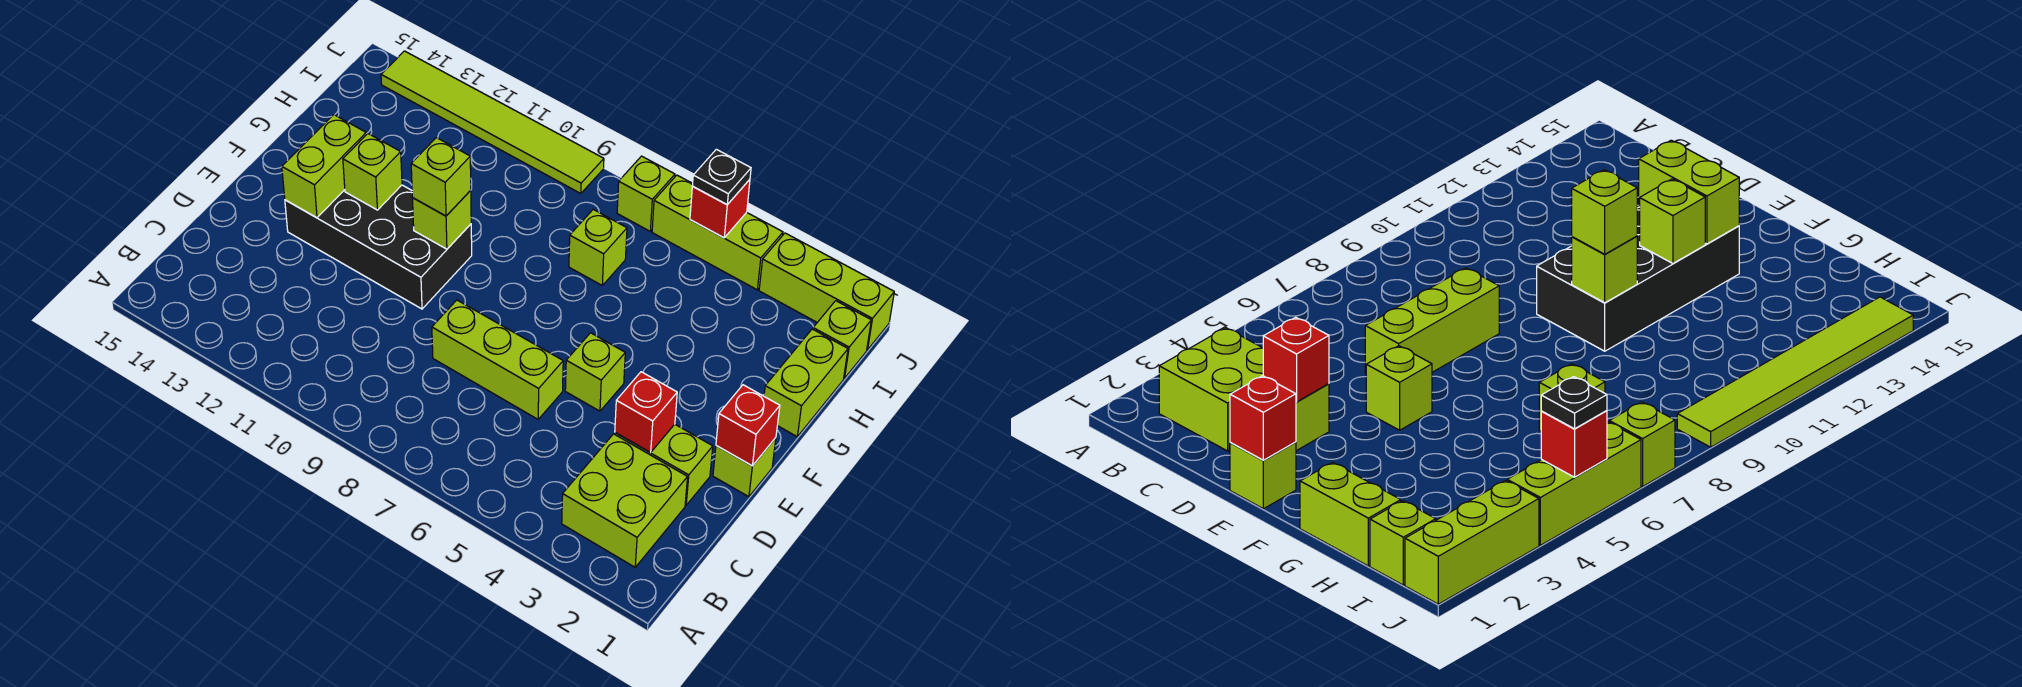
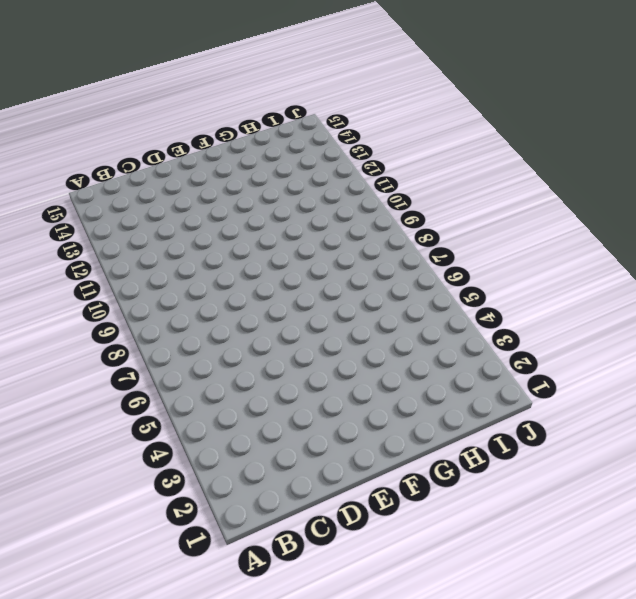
none -> lime brick B2:C3 level 1
none -> lime brick D2:D3 level 1
none -> lime brick D6:D8 level 1

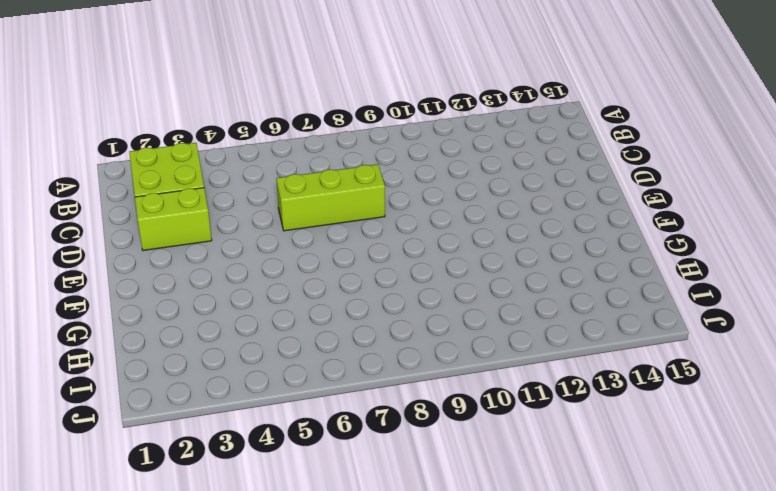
none -> lime brick E1 level 1
none -> lime brick E5 level 1
none -> black brick E10:F13 level 1

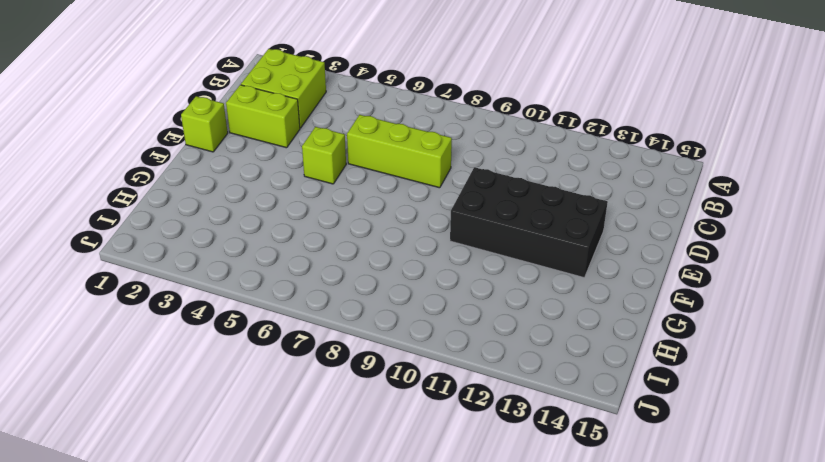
none -> lime brick G1:H1 level 1
none -> lime brick H7 level 1
none -> lime brick I1 level 1

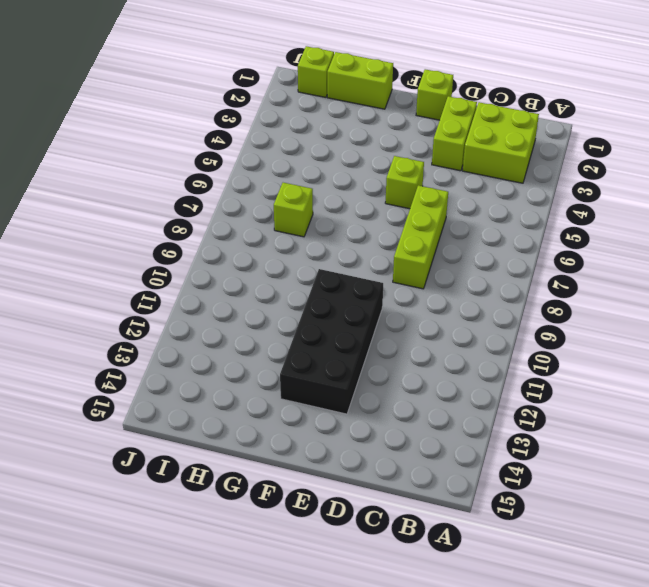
none -> lime brick J1:J3 level 1
none -> lime brick J4:J6 level 1
none -> lime brick J7 level 1

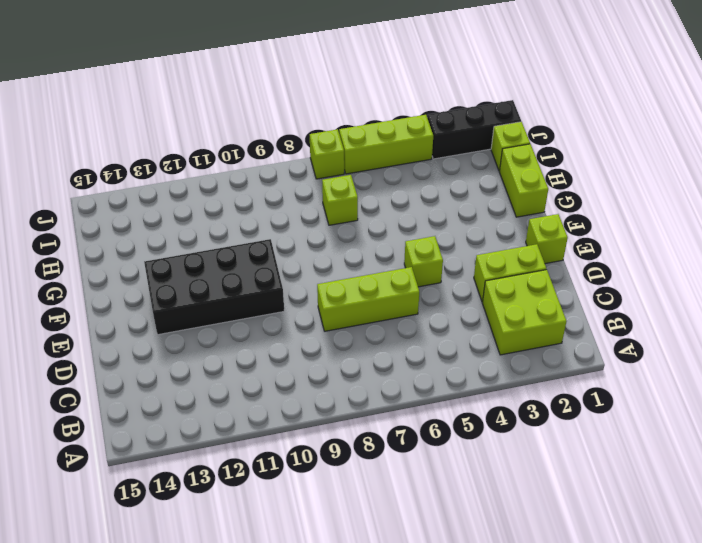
black brick J1:J3 level 1 -> lime brick J1:J3 level 1
none -> lime tile J9:J14 level 1
none -> red brick D3 level 2
none -> red brick E1 level 2

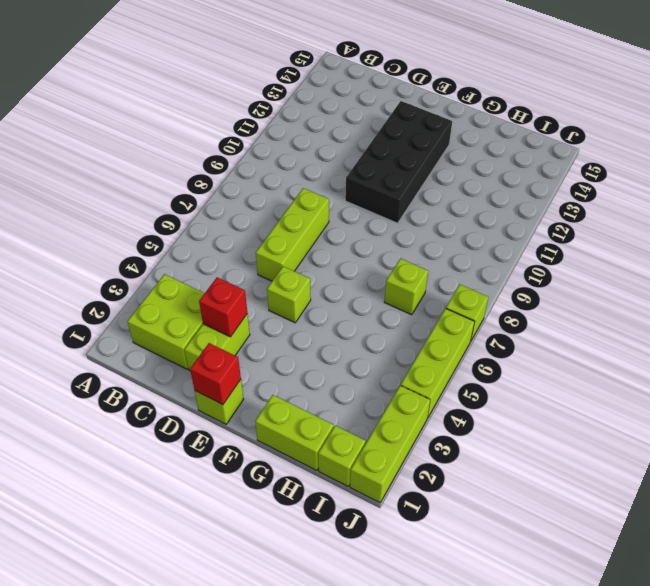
none -> lime tile J9:J14 level 1
none -> lime brick E13:F13 level 2
none -> lime brick F10 level 2

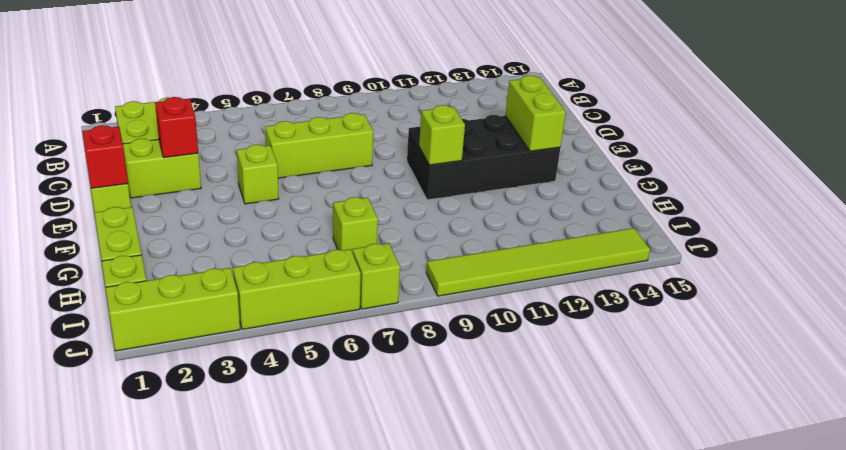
none -> lime brick F12 level 2
none -> red brick J5 level 2
none -> lime brick F10 level 3

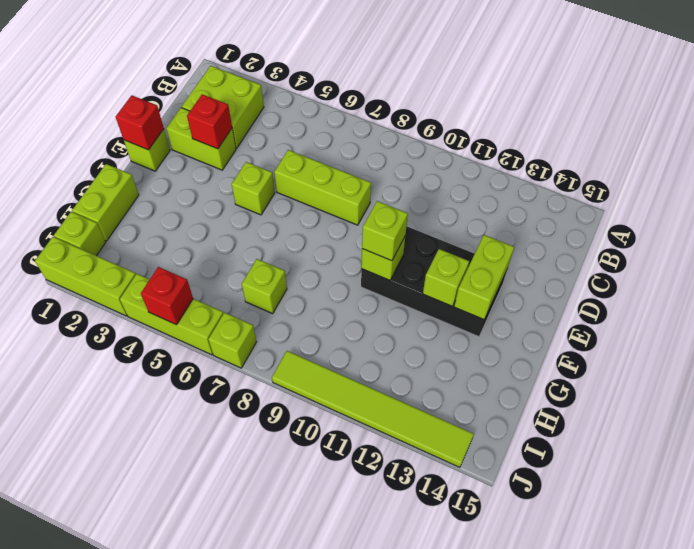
none -> black plate J5 level 3

